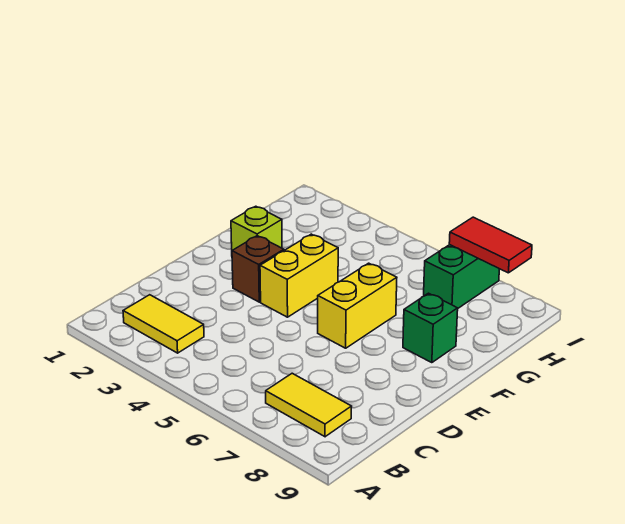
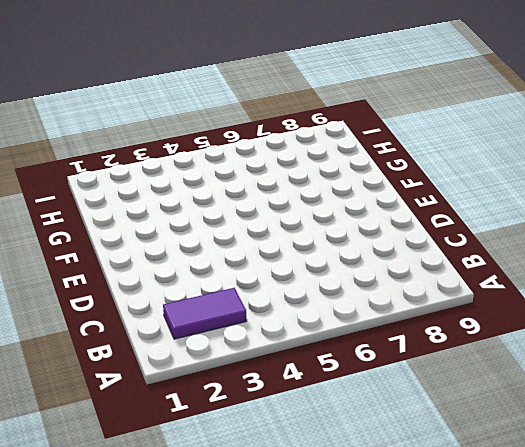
purple tile B2:B3 level 1 -> yellow tile B2:B3 level 1
none -> yellow tile B7:B8 level 1
none -> brown brick E3 level 1

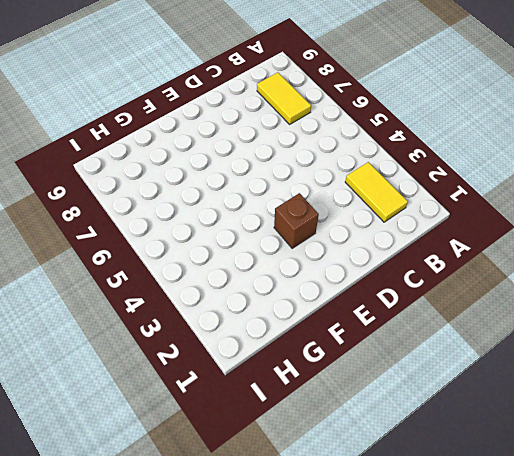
none -> yellow brick E4:F4 level 1
none -> yellow brick E6:F6 level 1

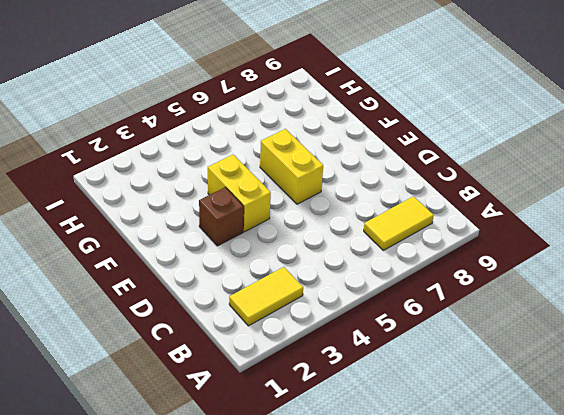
none -> lime brick F2 level 1
none -> green brick F8 level 1

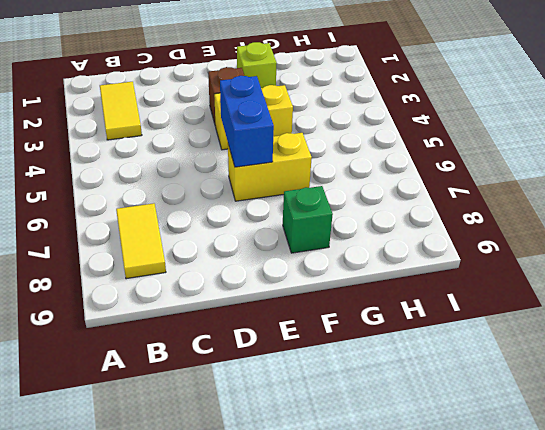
blue brick E5:E6 level 2 -> none
none -> green brick H7:I7 level 1
none -> red tile I7:I8 level 2

